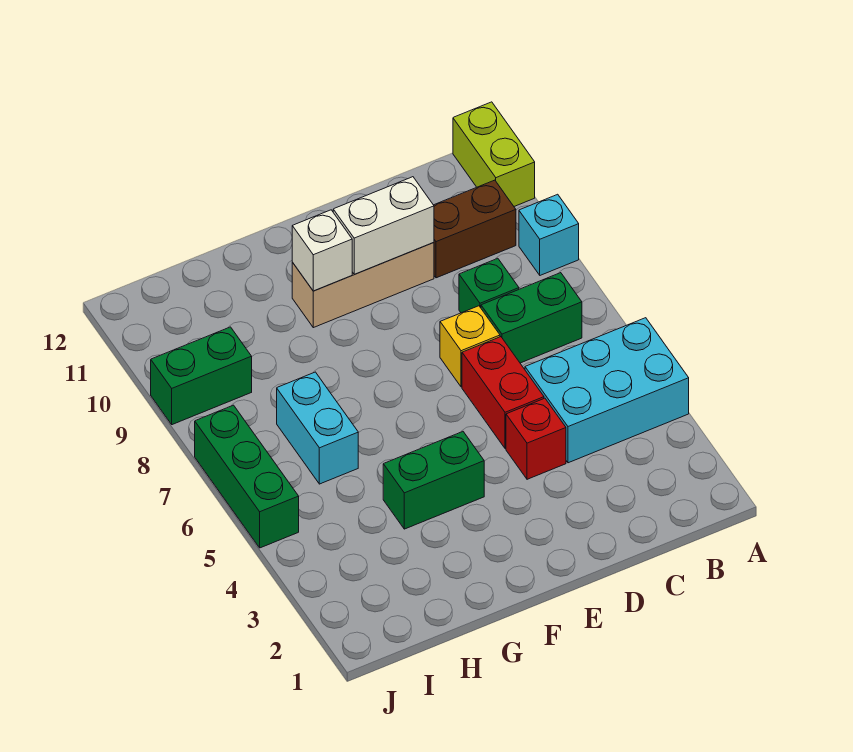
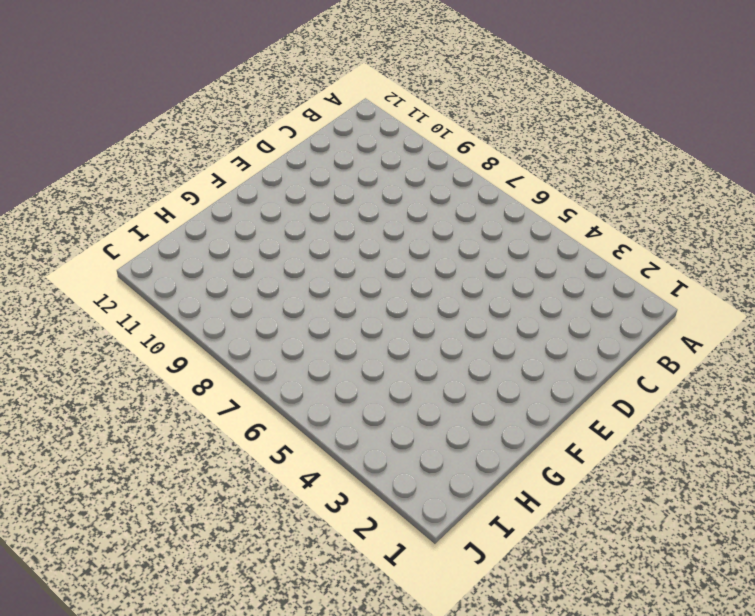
none -> cyan brick A4:C5 level 1
none -> cyan brick A9 level 1
none -> lime brick A11:A12 level 1

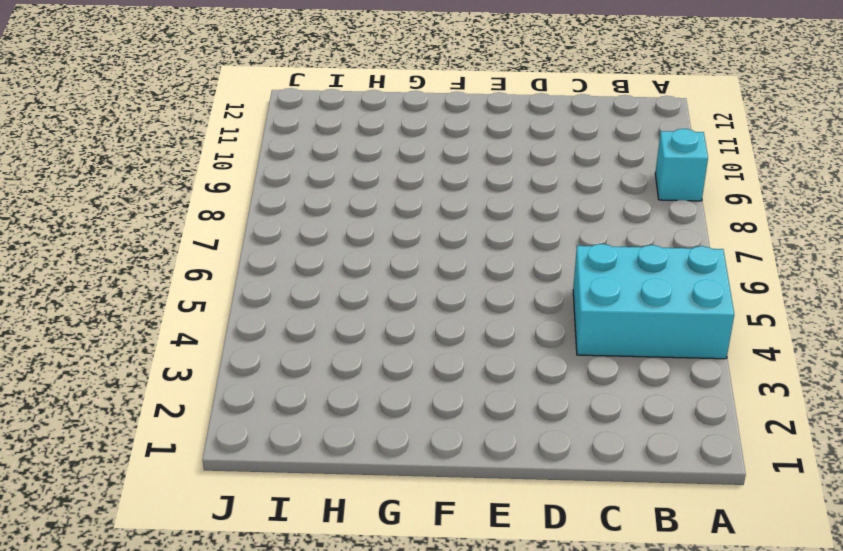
none -> lime brick A11:A12 level 1
none -> green brick B7:C7 level 1
none -> brown brick B10:C10 level 1

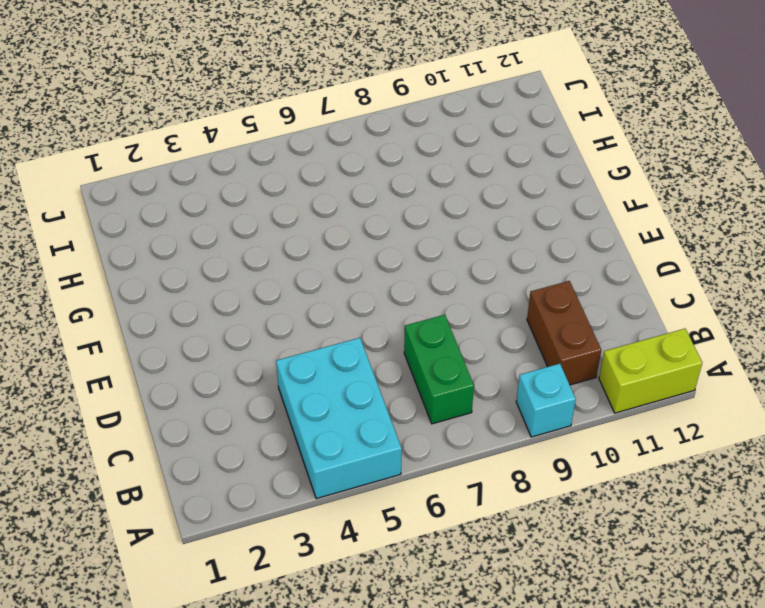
none -> green brick C8 level 1
none -> red brick D4 level 1
none -> red brick D5:D6 level 1

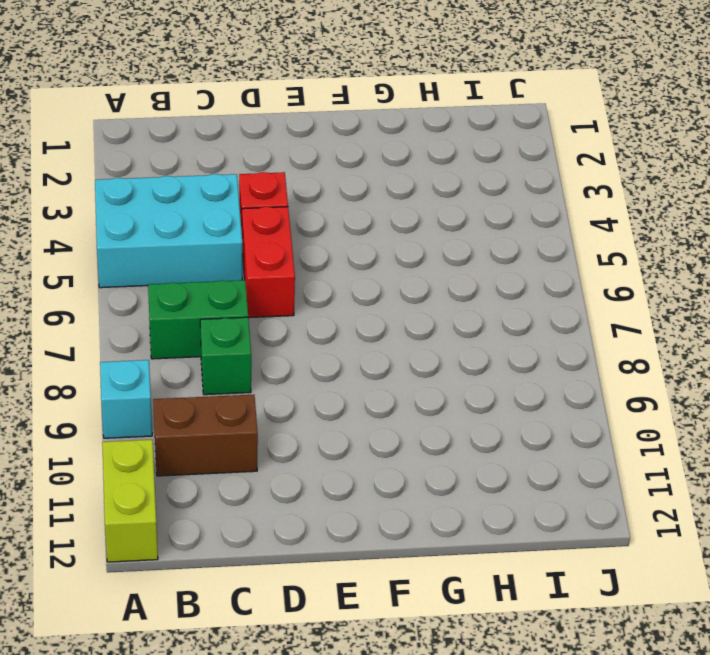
none -> yellow brick D7 level 1
none -> tan brick D10:F10 level 1
none -> green brick F4:G4 level 1

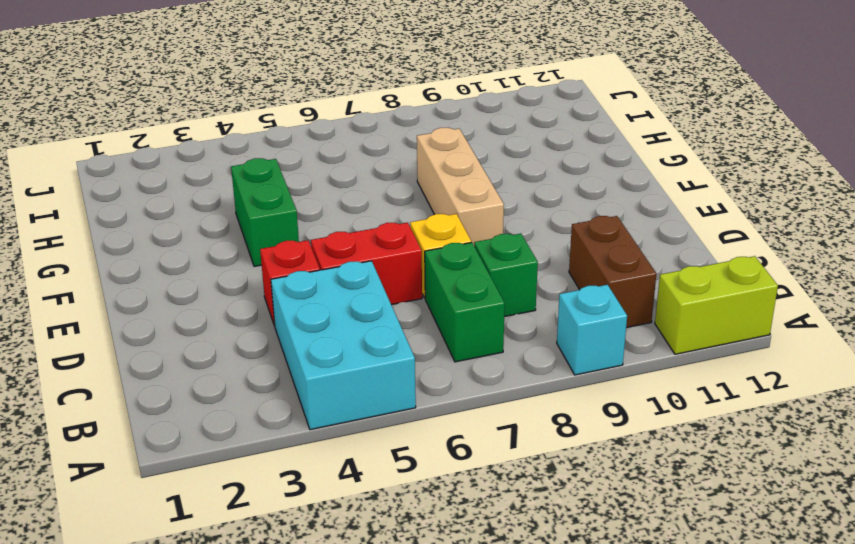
tan brick E8:G8 level 1 -> tan brick D10:F10 level 1
none -> cyan brick H6:H7 level 1
none -> green brick I9:J9 level 1
none -> green brick J5:J7 level 1

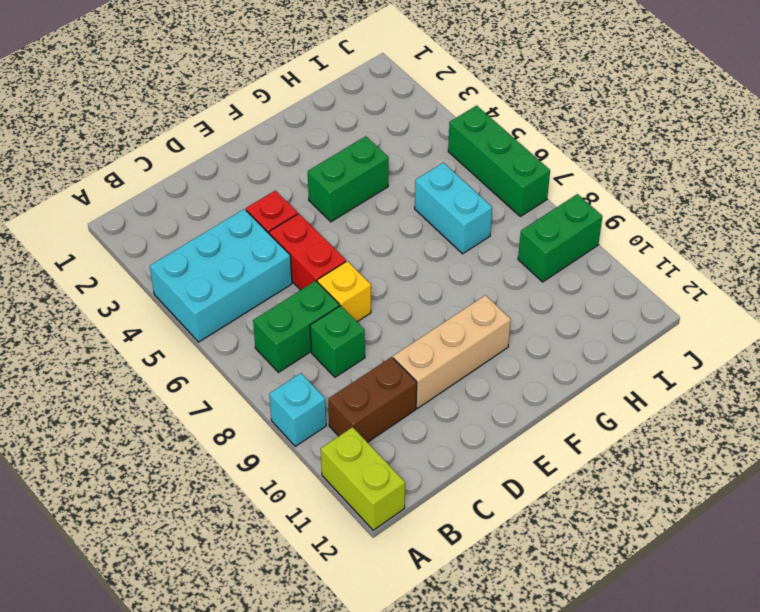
none -> white brick D10:E10 level 2
none -> white brick F10 level 2

